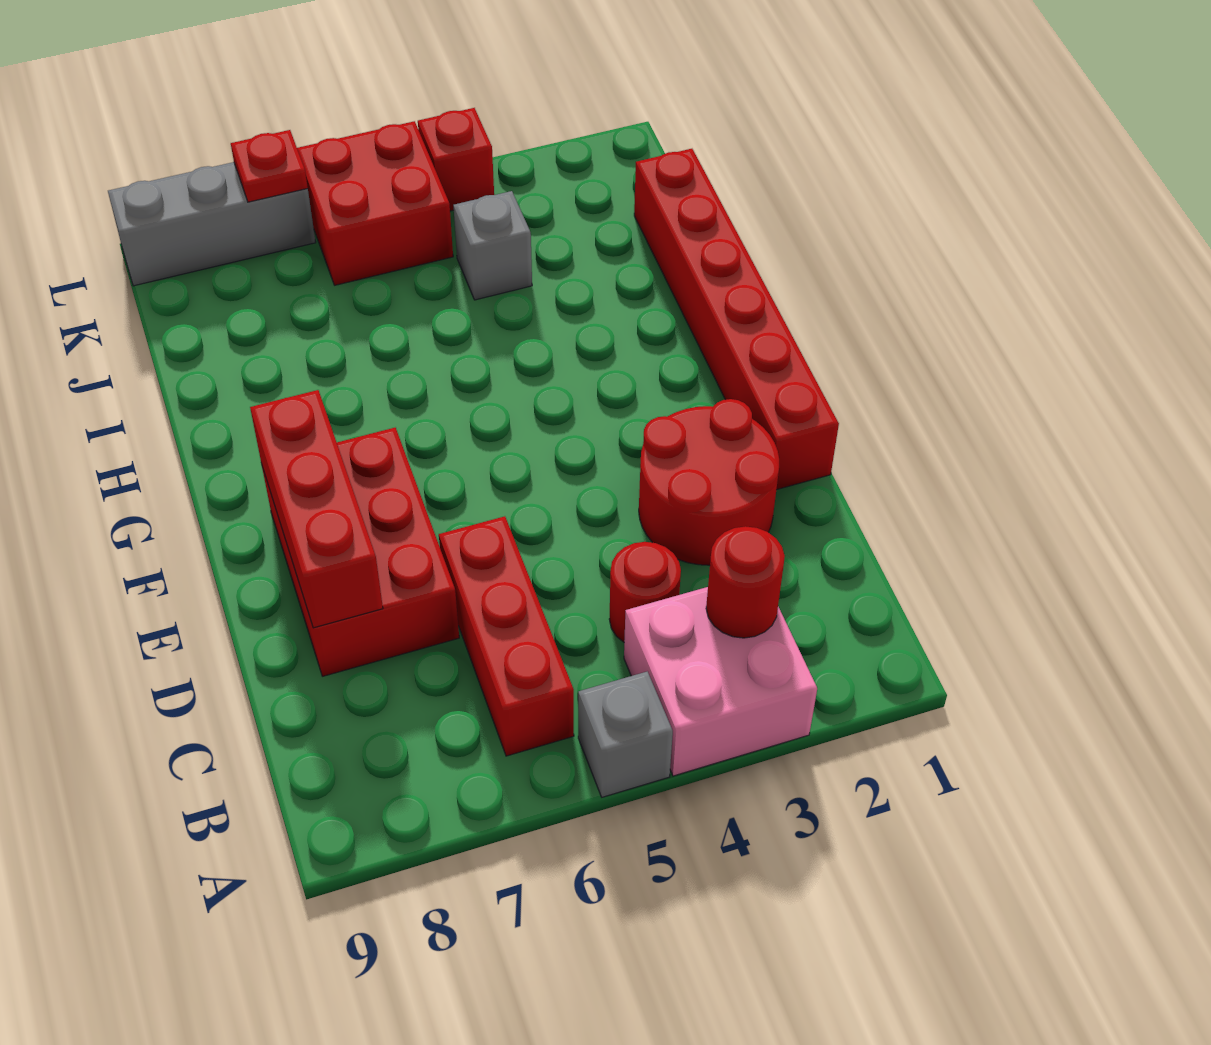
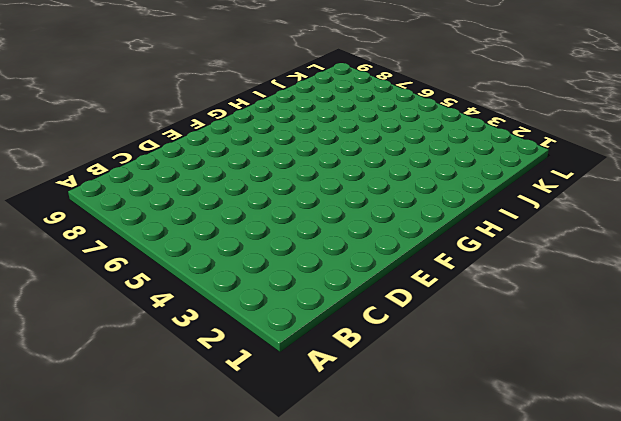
none -> pink brick A3:B4 level 1
none -> grey brick A5 level 1
none -> red brick B6:D6 level 1

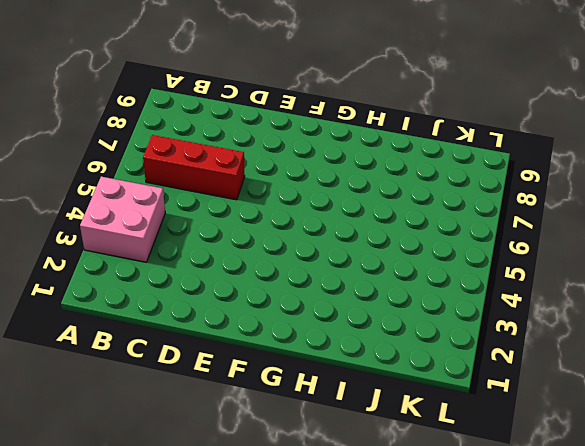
none -> grey brick A5 level 1
none -> red round brick C4 level 1
none -> red round brick D2:E3 level 1

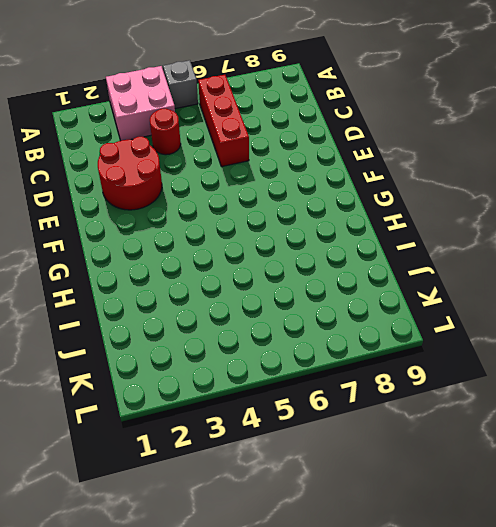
none -> red brick D7:F8 level 1
none -> red brick E1:J1 level 1
none -> grey brick J4 level 1

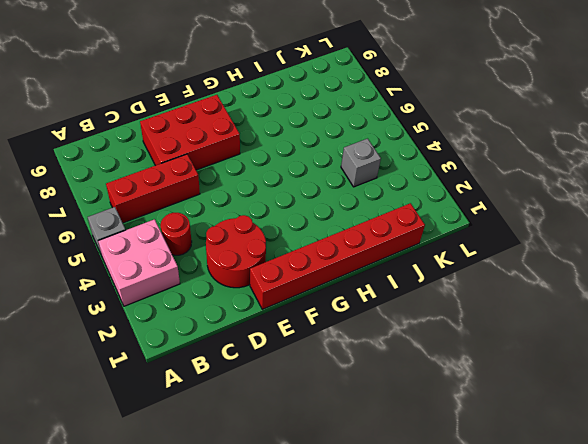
none -> red brick K5:L6 level 1
none -> red brick L4 level 1
none -> grey brick L7:L9 level 1

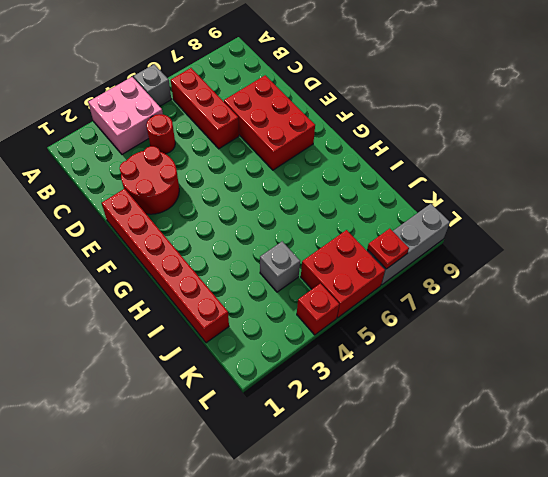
none -> red round brick B3 level 2
none -> red brick D8:F8 level 2

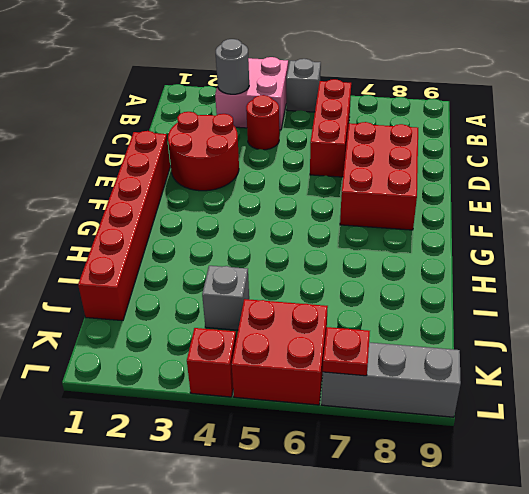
grey round brick B3 level 2 -> red round brick B3 level 2
none -> red brick D8:F8 level 2

